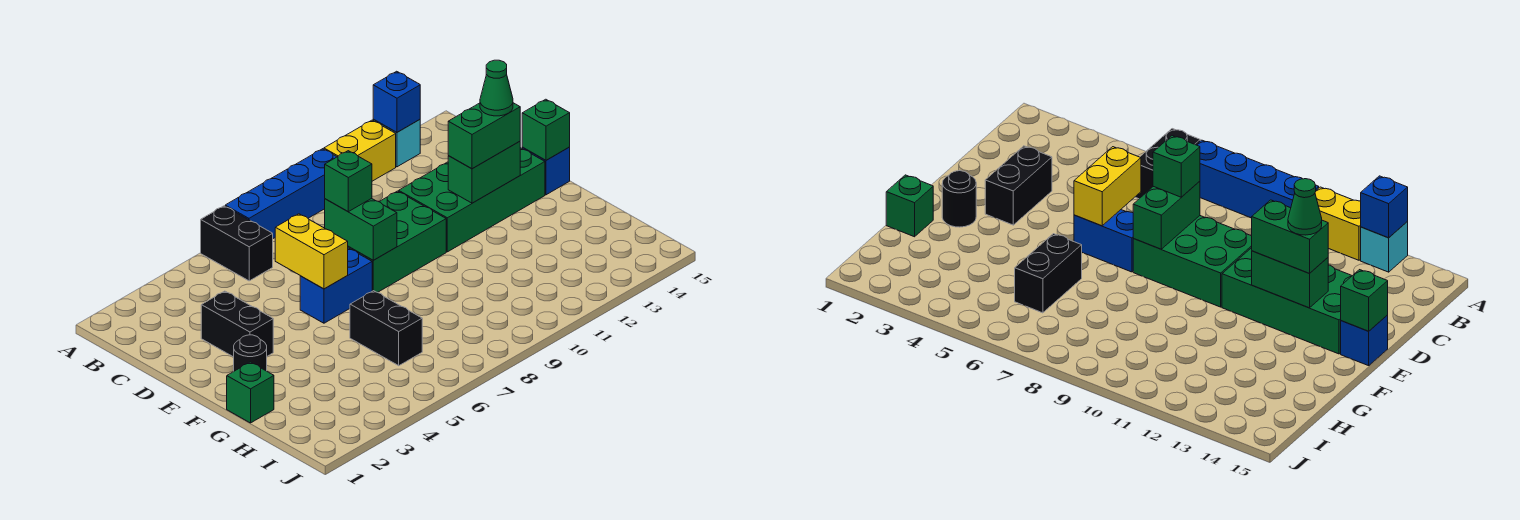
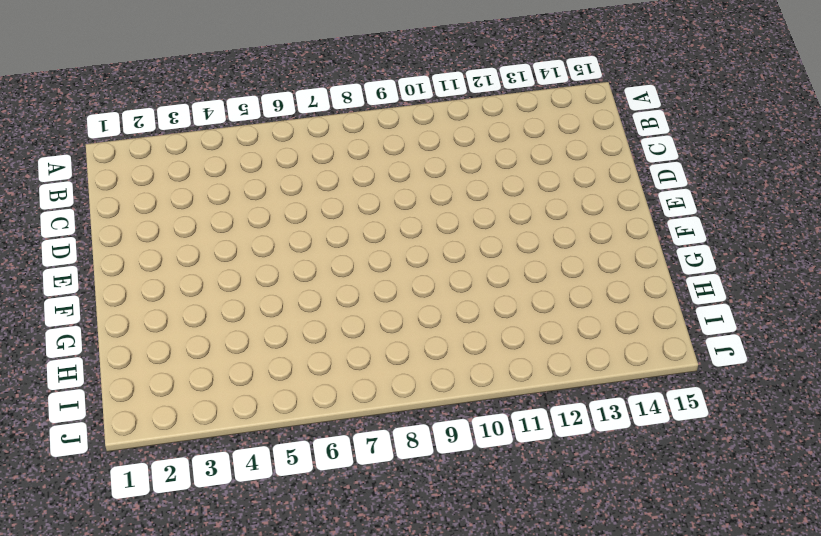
none -> black brick A6:B6 level 1
none -> blue brick A7:A10 level 1
none -> yellow brick A11:A12 level 1

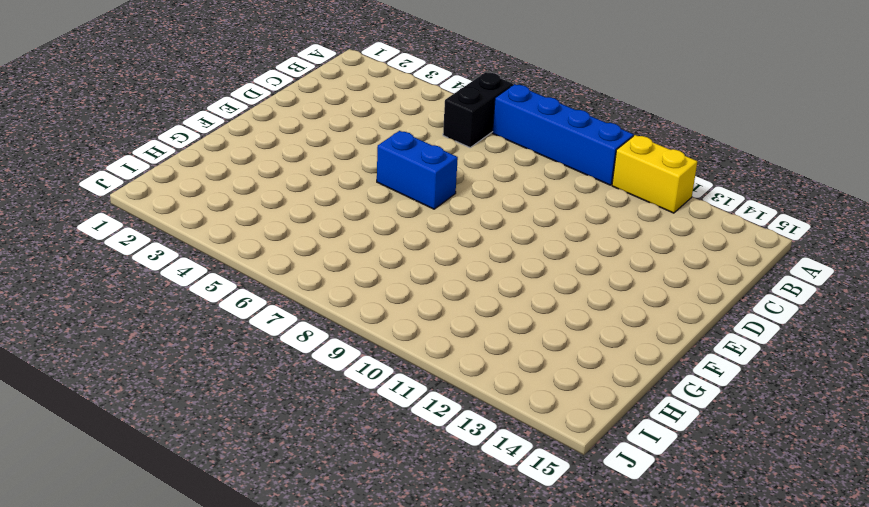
none -> cyan brick A13 level 1
none -> black brick D3:E3 level 1
none -> green brick D8:E10 level 1

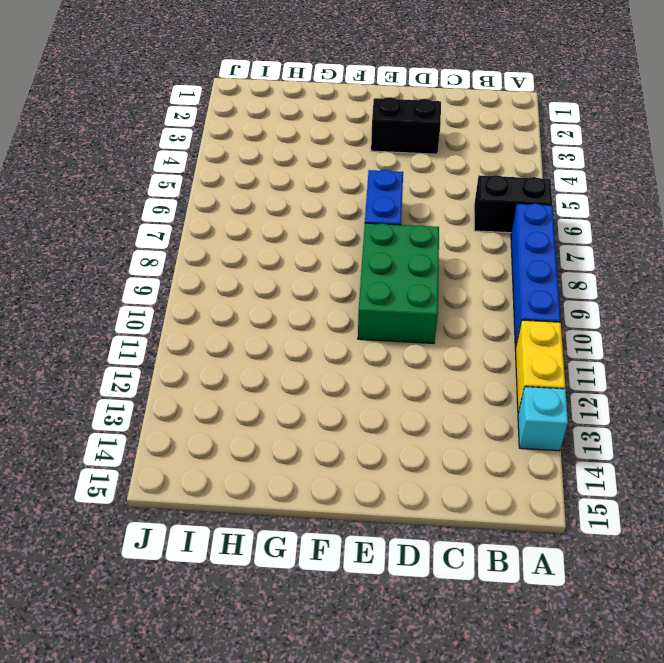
none -> green brick D11:E14 level 1
none -> blue brick E15 level 1
none -> black round brick F2 level 1

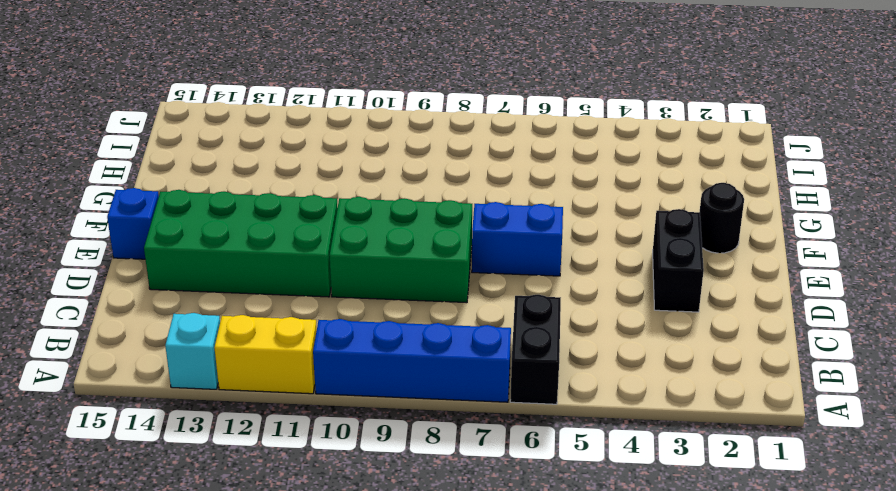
none -> green brick G1 level 1
none -> black brick G6:H6 level 1
none -> blue brick A13 level 2

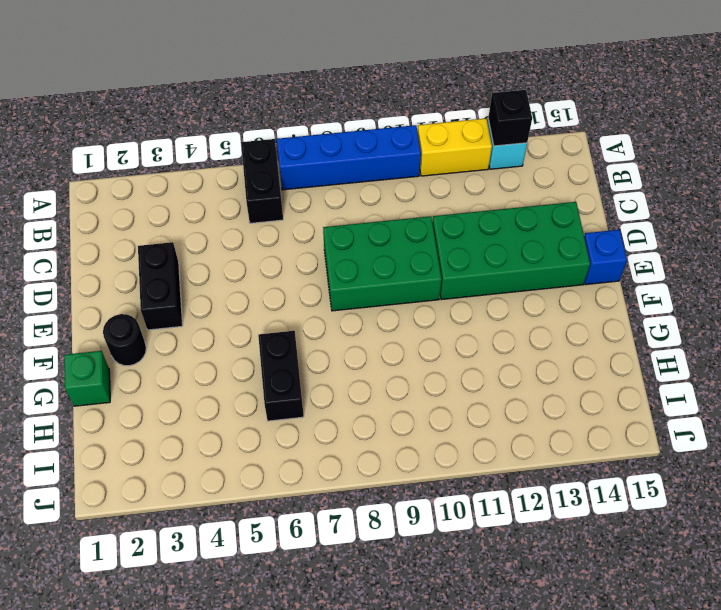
black brick A13 level 2 -> blue brick A13 level 2
none -> blue brick E6:E7 level 1
none -> yellow brick D6:E6 level 2
none -> green brick D8:E8 level 2

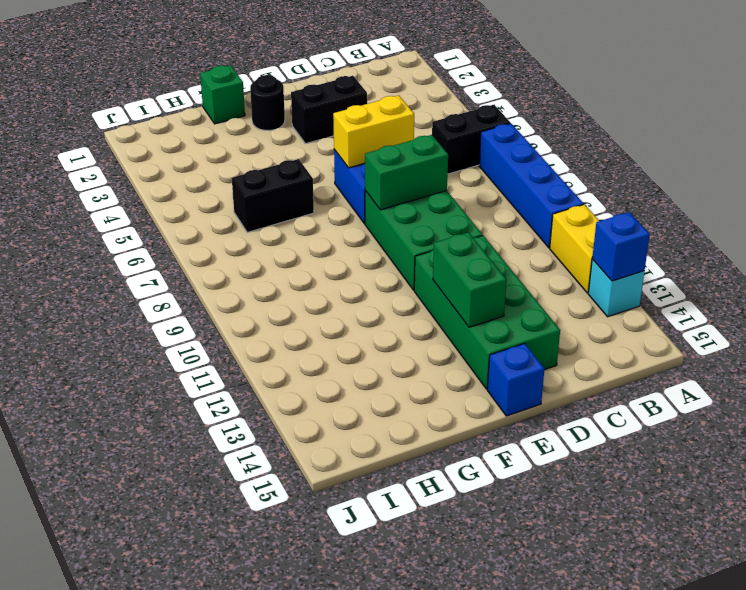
none -> green brick E15 level 2
none -> green brick D8 level 3
none -> green brick E12:E13 level 3

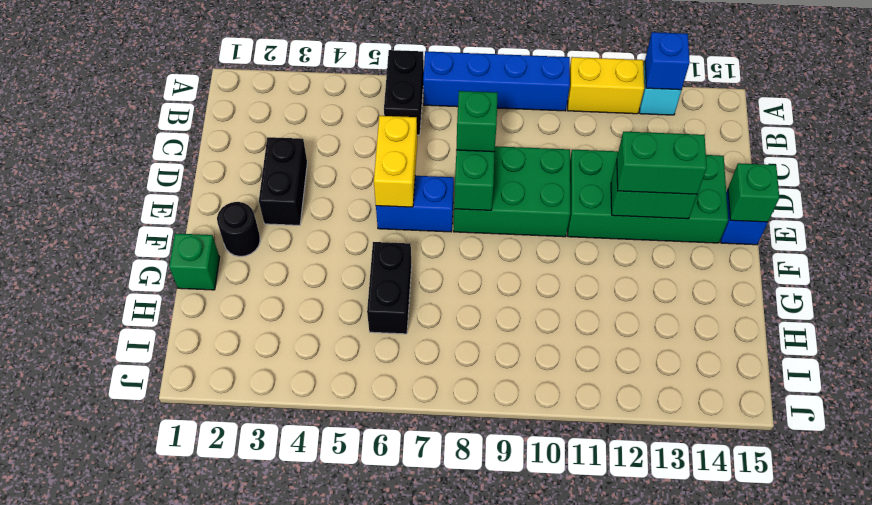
none -> green cone E13 level 4

